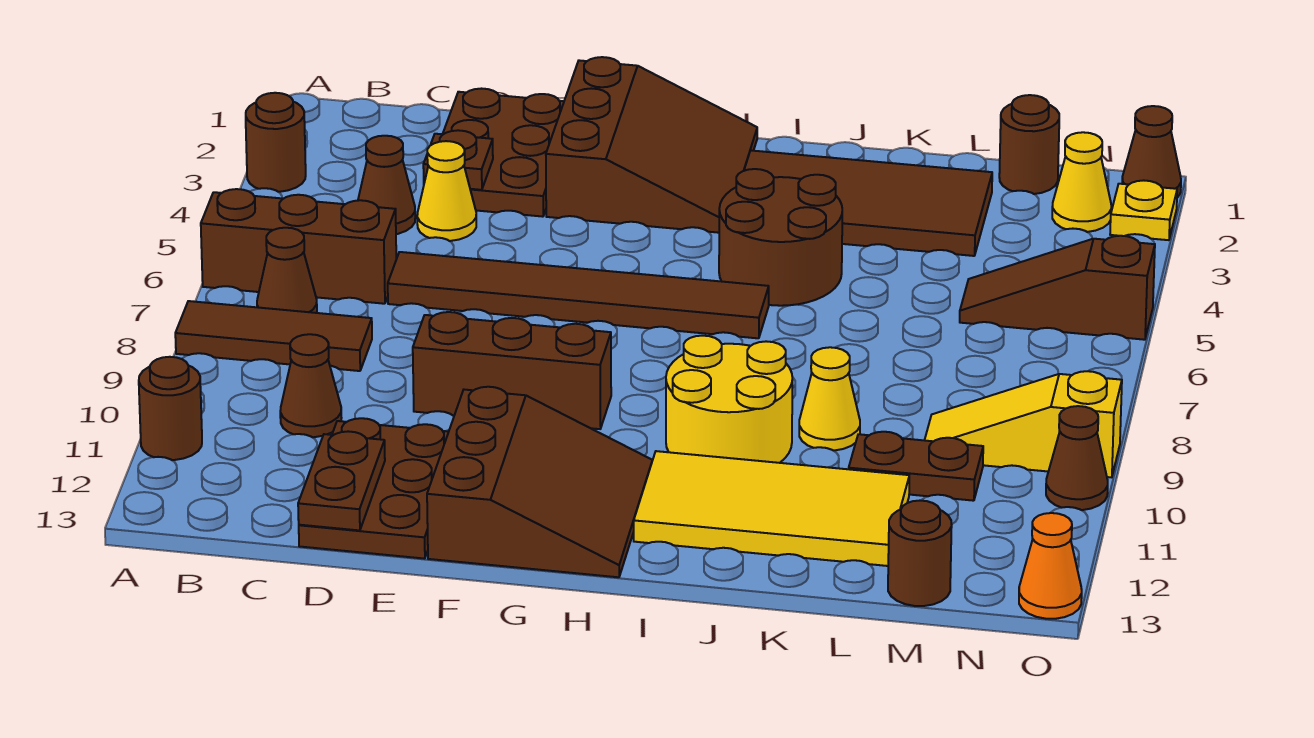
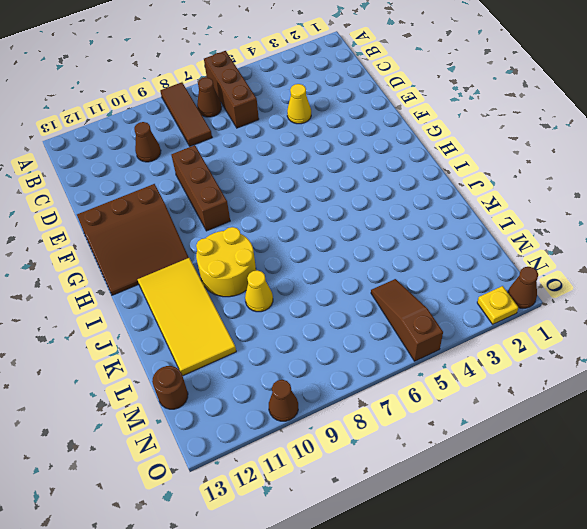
none -> brown round brick A3 level 1
none -> brown round brick A11 level 1
none -> brown cone C4 level 1
none -> brown plate D1:E3 level 1

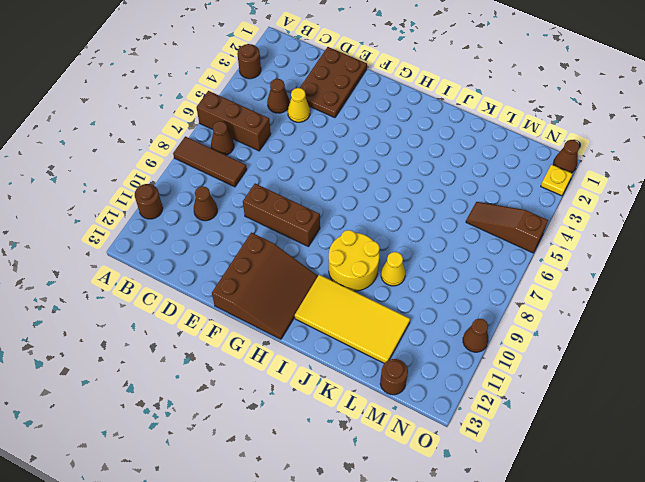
none -> brown tile D6:I6 level 1
none -> brown plate D11:E13 level 1
none -> brown slope F1:H3 level 1 top F
none -> brown tile I2:L3 level 1

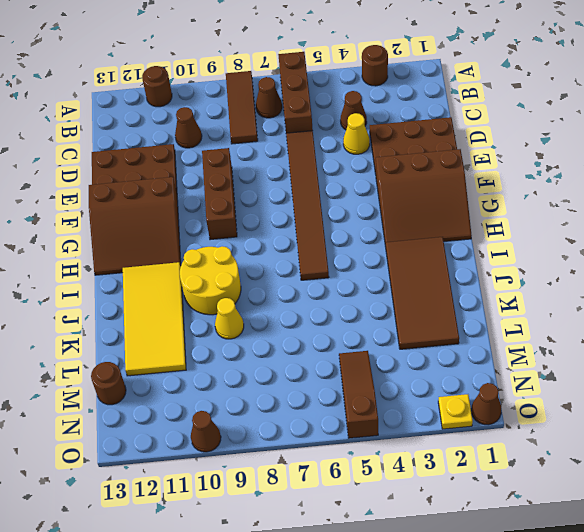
none -> brown round brick I4:J5 level 1
none -> brown plate L10:M10 level 1
none -> brown round brick M1 level 1
none -> yellow slope M9:O9 level 1 top O

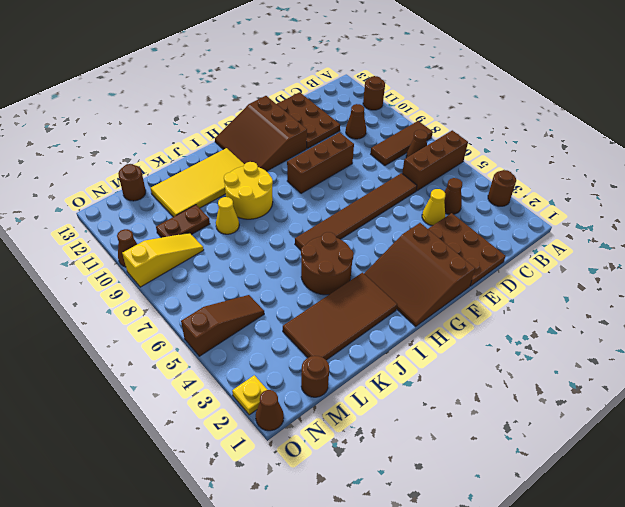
none -> yellow cone N2 level 1
none -> orange cone O13 level 1
none -> brown plate D3 level 2
none -> brown plate D12:D13 level 2

